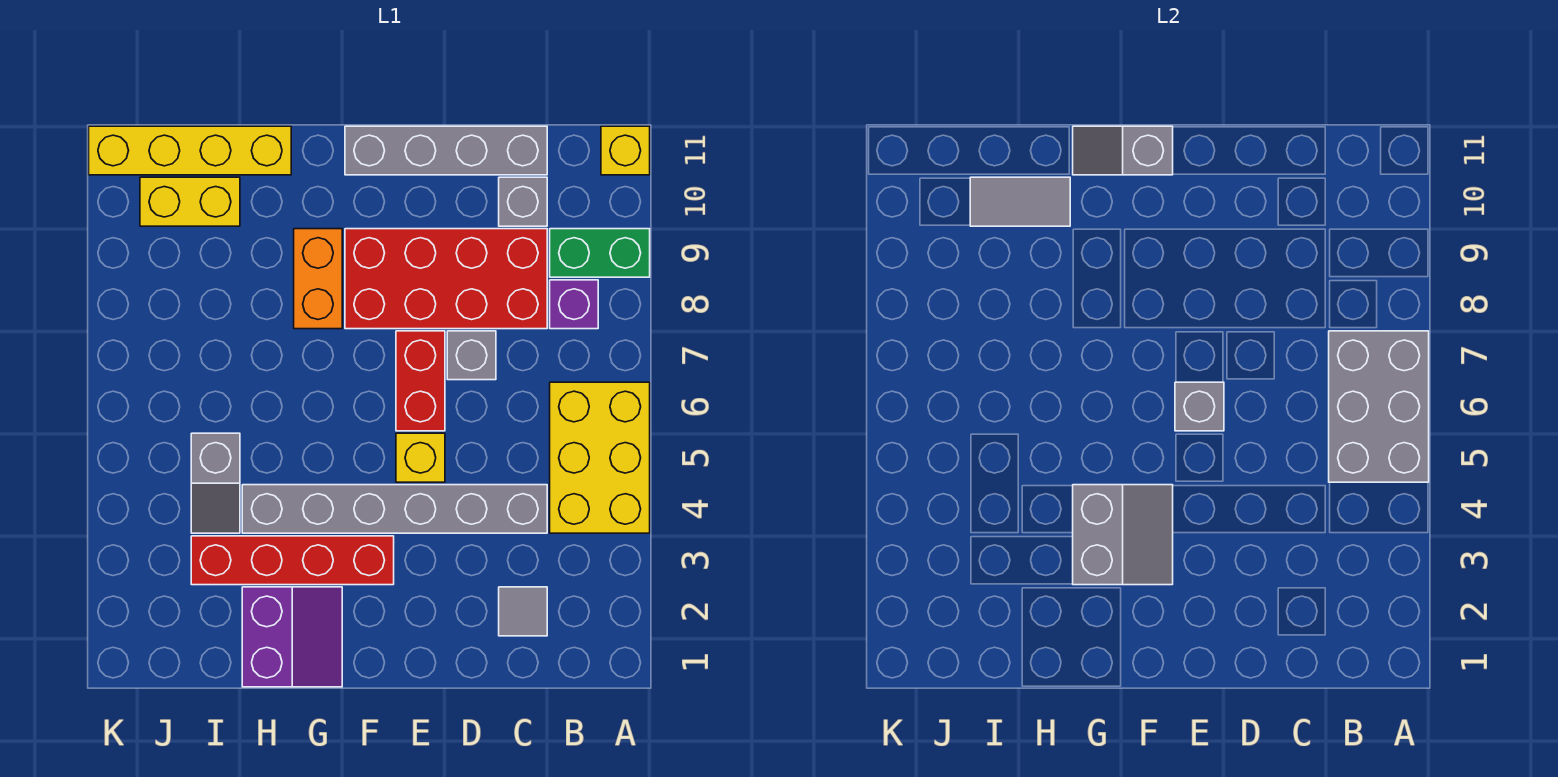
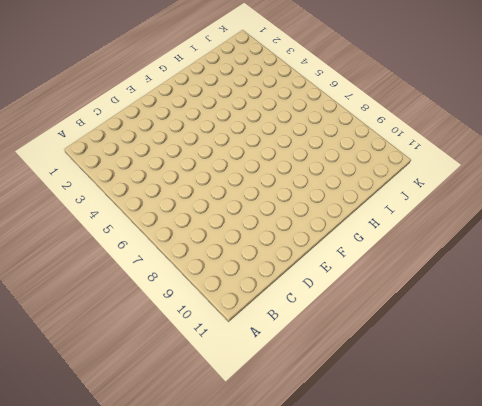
none -> yellow brick A4:B6 level 1
none -> green brick A9:B9 level 1
none -> yellow brick A11 level 1

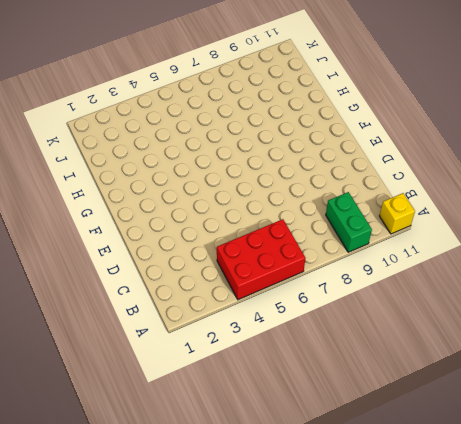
red brick A4:B6 level 1 -> yellow brick A4:B6 level 1
none -> purple brick B8 level 1
none -> grey tile C2 level 1
none -> grey brick C4:H4 level 1

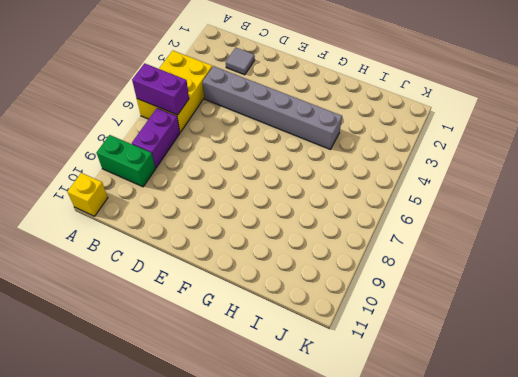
purple brick A6:B6 level 2 -> grey brick A5:B7 level 2
purple brick B7:B8 level 1 -> purple brick B8 level 1
none -> red brick C8:F9 level 1
none -> grey brick C10 level 1
none -> grey brick C11:F11 level 1

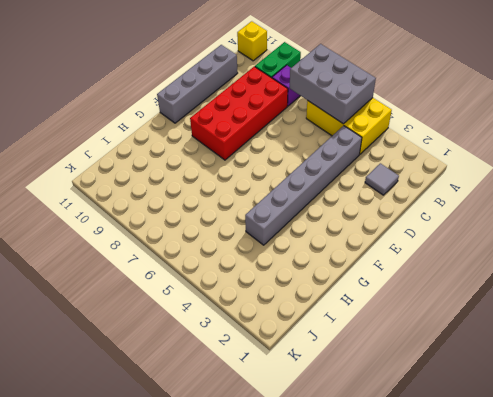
none -> grey brick C10 level 1
none -> grey brick D7 level 1
none -> yellow brick E5 level 1

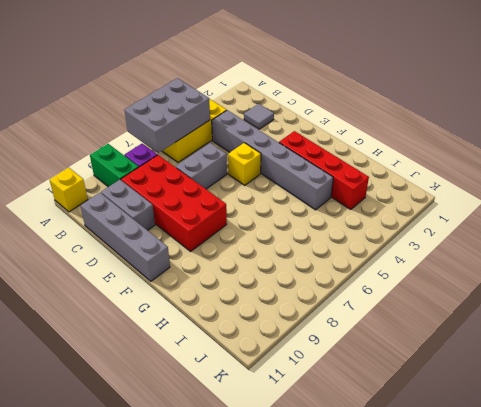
grey brick C10:D10 level 1 -> grey brick C10 level 1
grey brick D6:D7 level 1 -> grey brick D7 level 1
none -> red brick E6:E7 level 1
none -> purple slope G1:H2 level 1 top H
none -> orange brick G8:G9 level 1

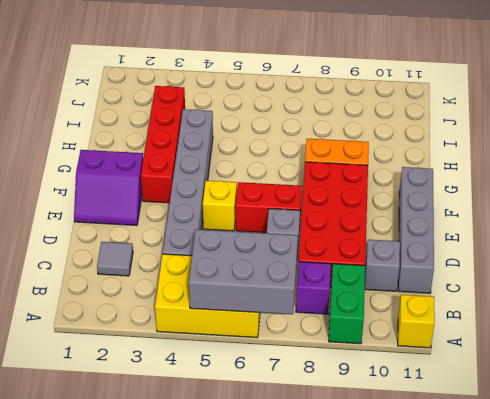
purple slope E1:F2 level 1 top F -> purple slope G1:H2 level 1 top H
none -> yellow brick H11:K11 level 1
none -> grey slope I4:I5 level 1 top 5
none -> yellow brick I10:J10 level 1

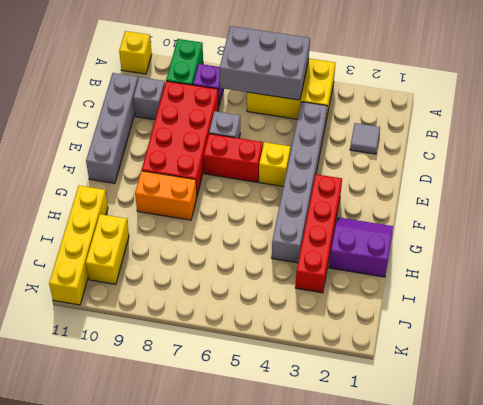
none -> grey slope I4:I5 level 1 top 5
none -> grey brick E6 level 2
none -> grey slope F3:G4 level 2 top G

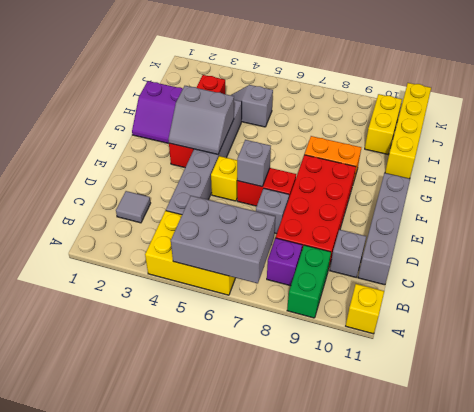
none -> grey slope F11:G11 level 2 top F
none -> grey tile H10:I10 level 2

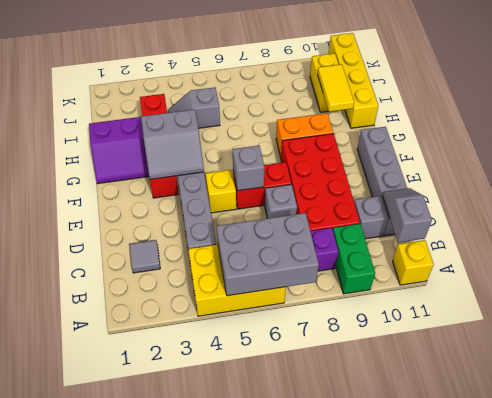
grey slope B11:C11 level 2 top B -> grey slope F11:G11 level 2 top F
yellow tile H10:I10 level 2 -> grey tile H10:I10 level 2

